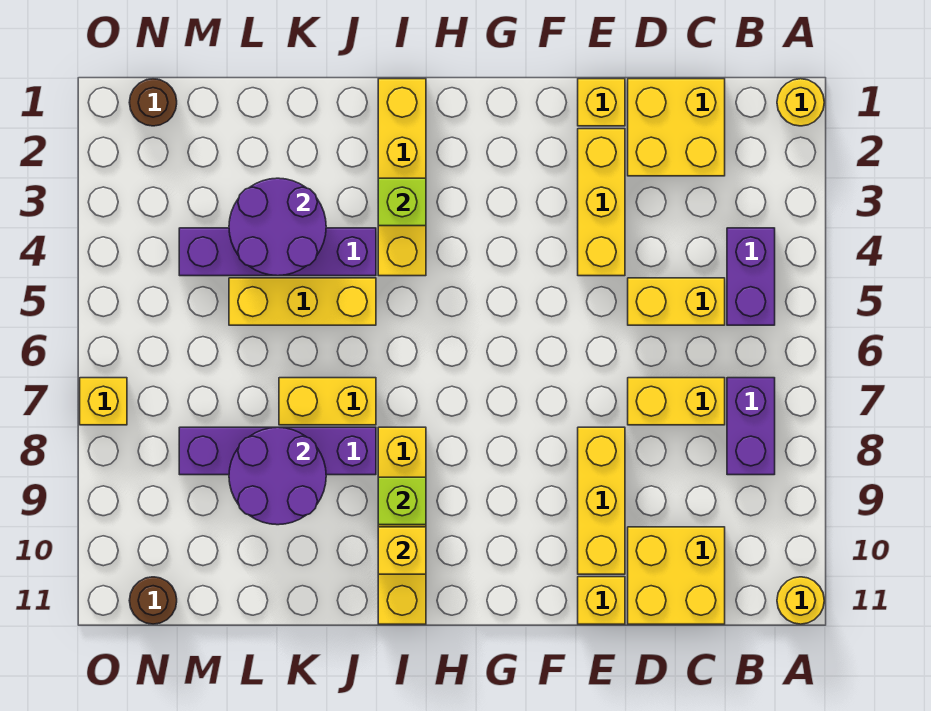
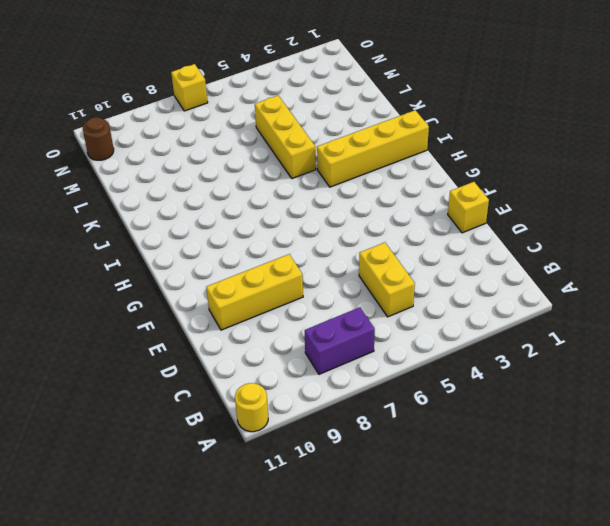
none -> yellow round brick A1 level 1
none -> purple brick B4:B5 level 1
none -> yellow brick C1:D2 level 1

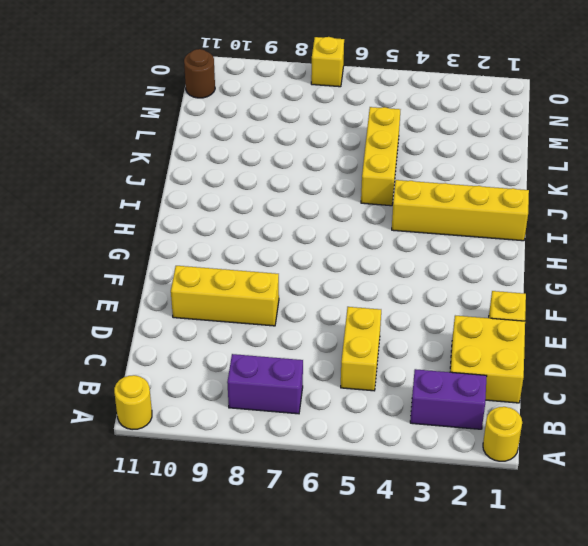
purple brick B2:B3 level 1 -> purple brick B4:B5 level 1
none -> yellow brick C7:D7 level 1
none -> yellow brick C10:D11 level 1
none -> yellow brick E2:E4 level 1

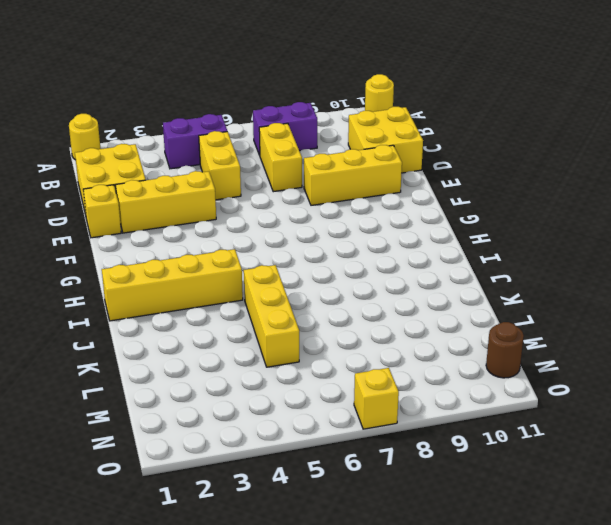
none -> yellow brick E11 level 1
none -> yellow brick I8:I11 level 1
none -> purple brick J4:M4 level 1

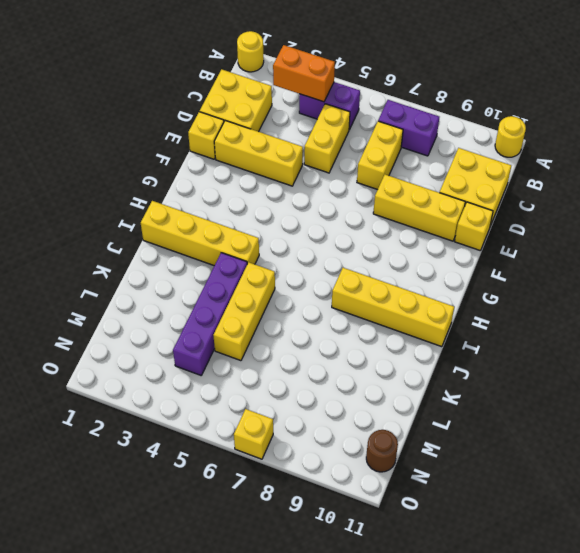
orange brick B3:B4 level 2 -> none
none -> yellow brick J7:K7 level 1
none -> purple brick J8:M8 level 1
none -> brown round brick N1 level 1

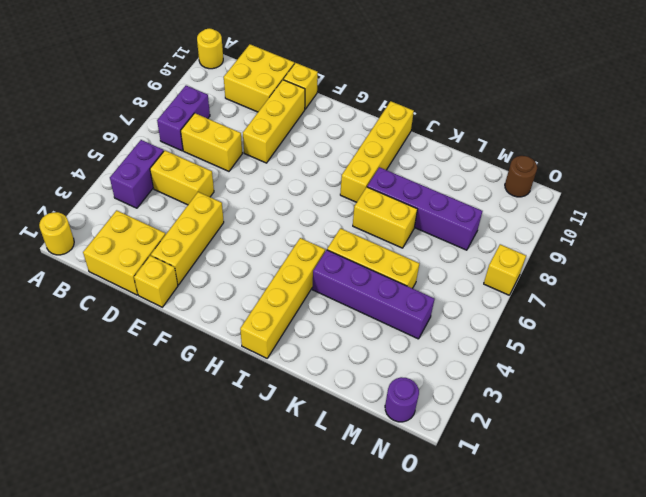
purple round brick N1 level 1 -> brown round brick N1 level 1
none -> lime brick I3 level 2
none -> lime brick I9 level 2
none -> yellow brick I10 level 2

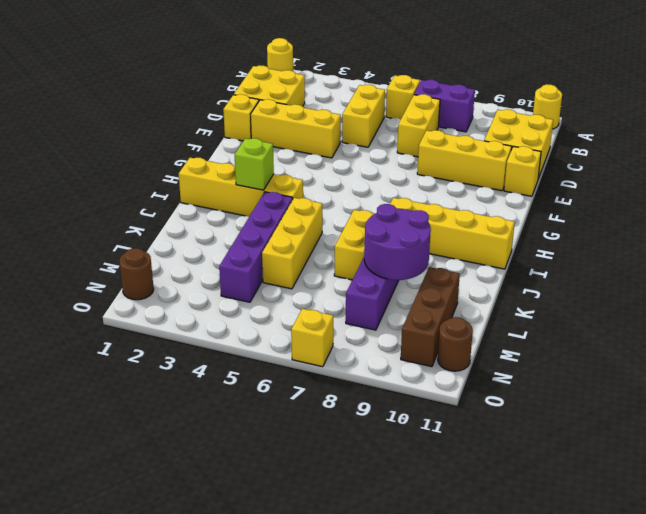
yellow brick B6 level 1 -> yellow brick I10 level 2
brown brick L10:N10 level 1 -> none
none -> purple brick B4:B5 level 1
none -> lime brick I9 level 2
none -> purple round brick K3:L4 level 2

